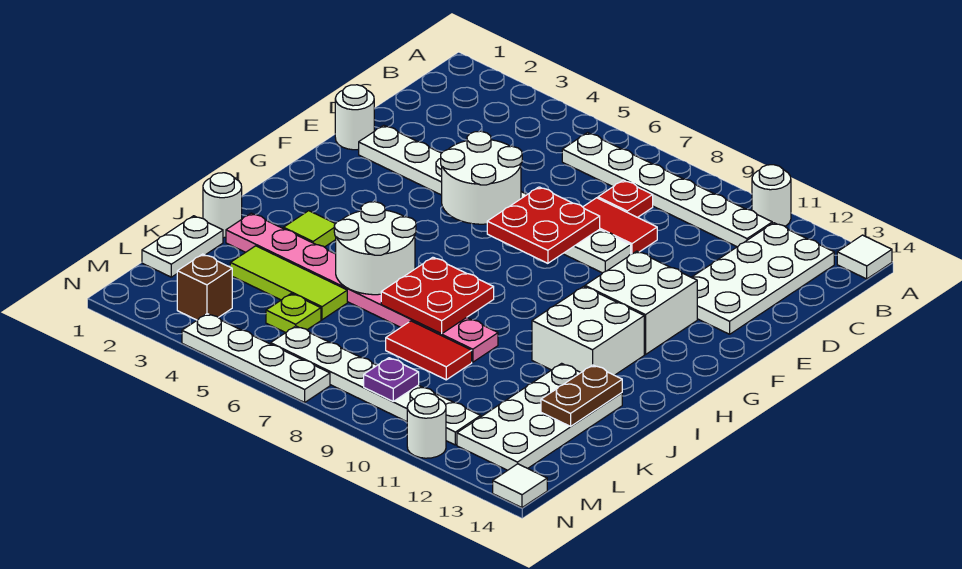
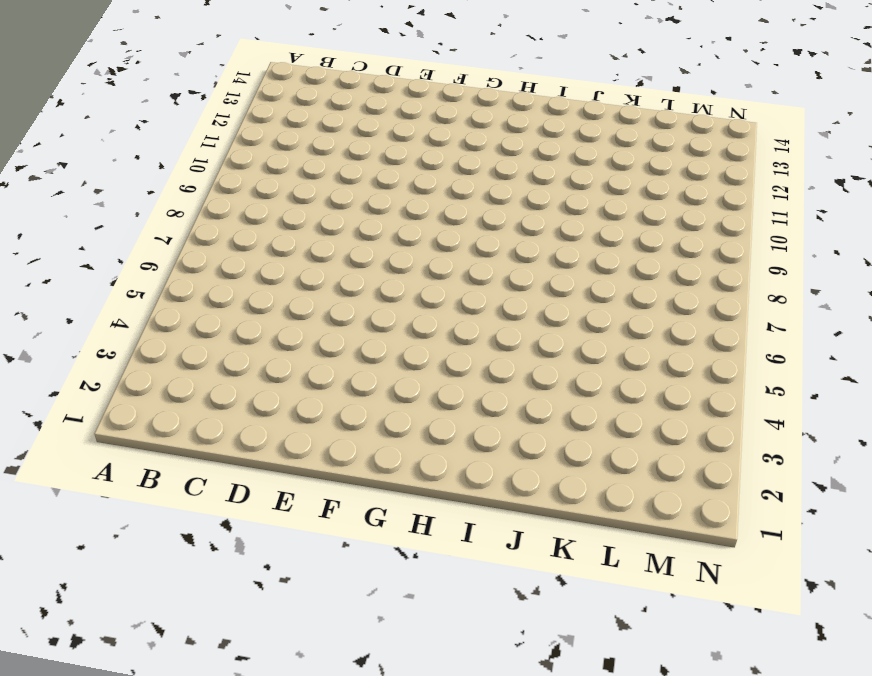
none -> white round brick A11 level 1
none -> white tile A14 level 1
none -> white plate B6:B11 level 1

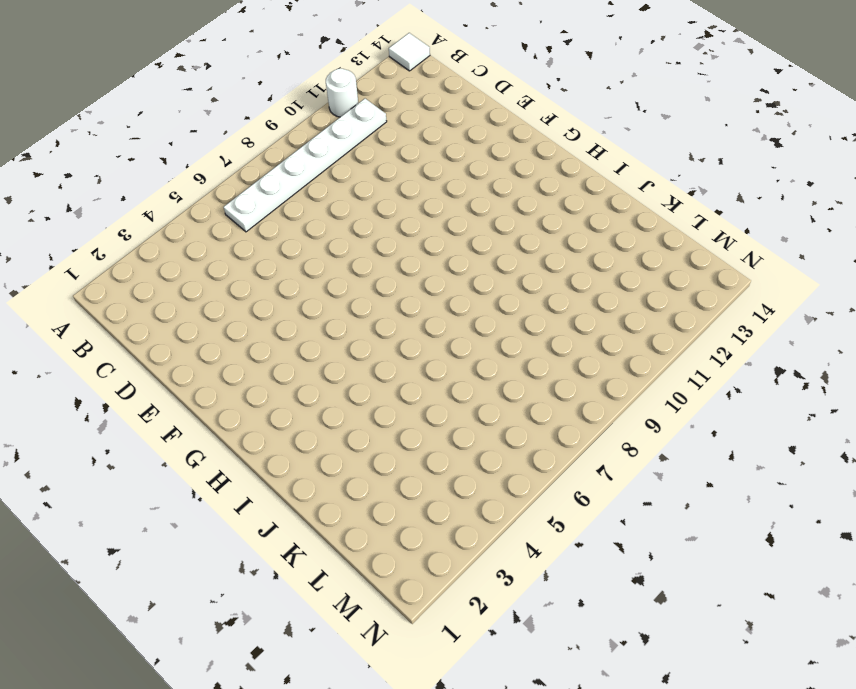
none -> white plate B12:E13 level 1
none -> red plate C8 level 1
none -> red tile D8:D9 level 1

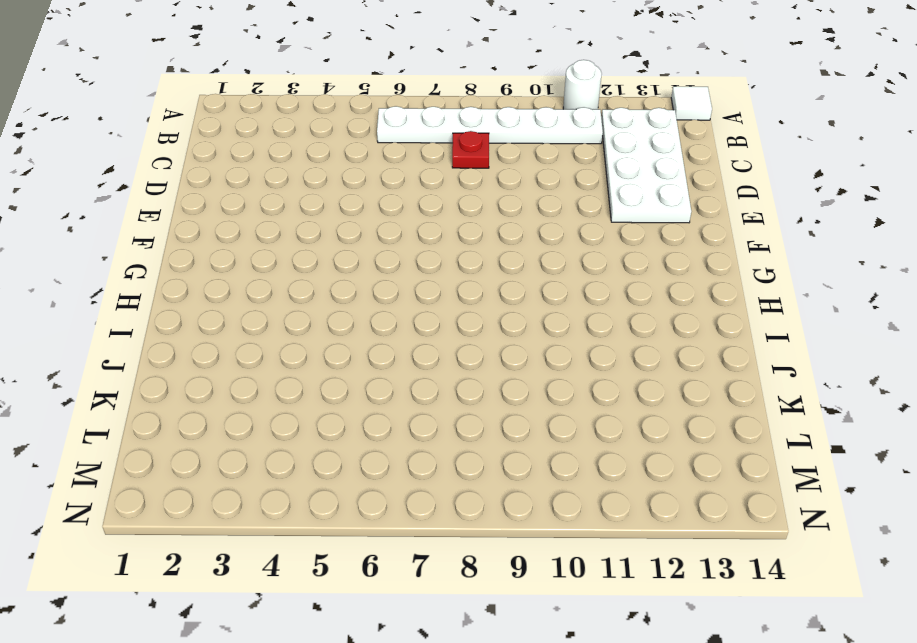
none -> red tile D8:D9 level 1
none -> white round brick E1 level 1
none -> white plate E2:E9 level 1

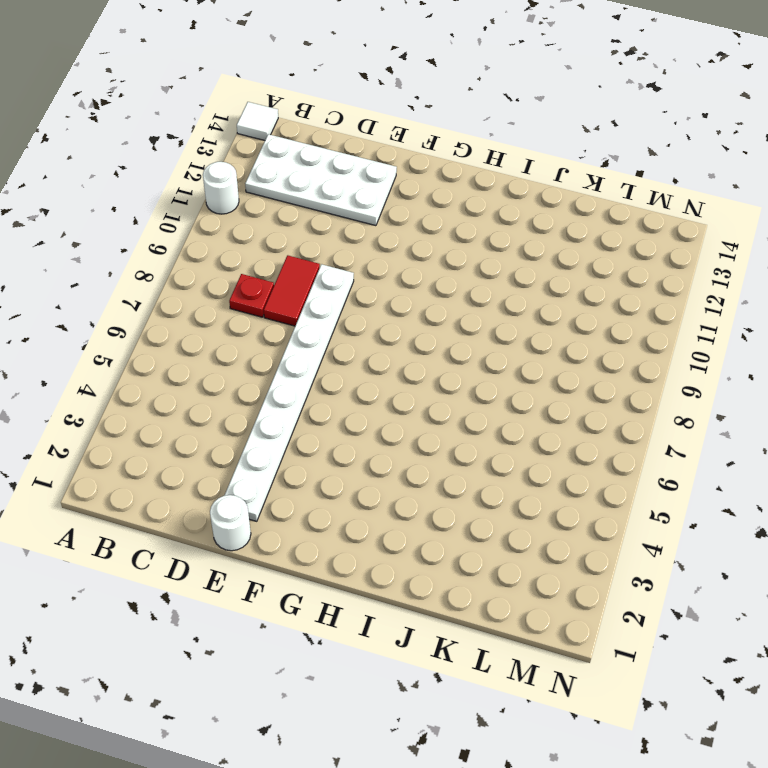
none -> white plate B6:B11 level 1
none -> white brick F11:G12 level 1
none -> white brick H11:I12 level 1

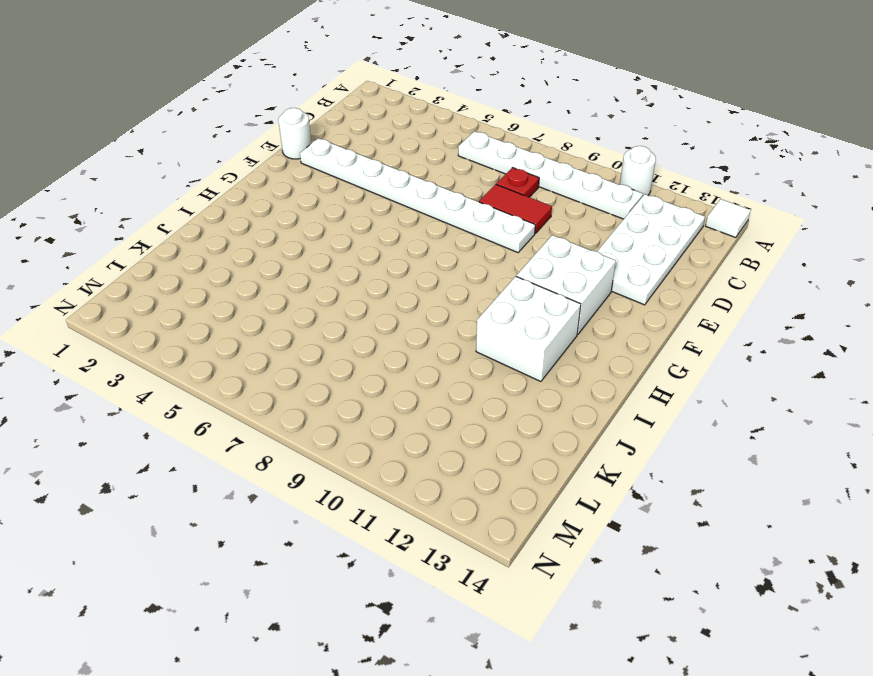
none -> lime tile I3 level 1
none -> white round brick J1 level 1
none -> pink plate J2:J9 level 1

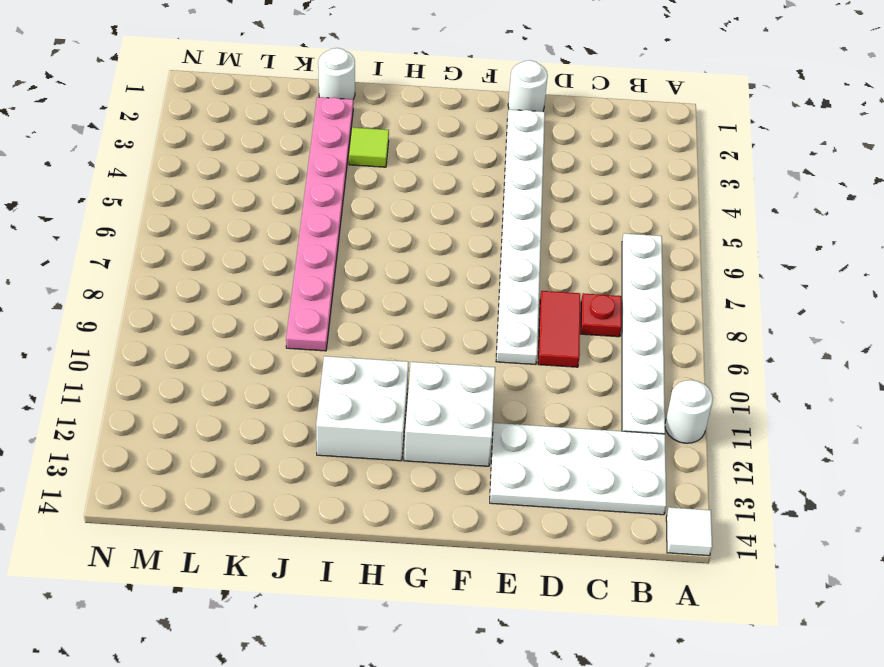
none -> white plate J12:M13 level 1
none -> white plate K1:L1 level 1
none -> lime tile K3:K5 level 1

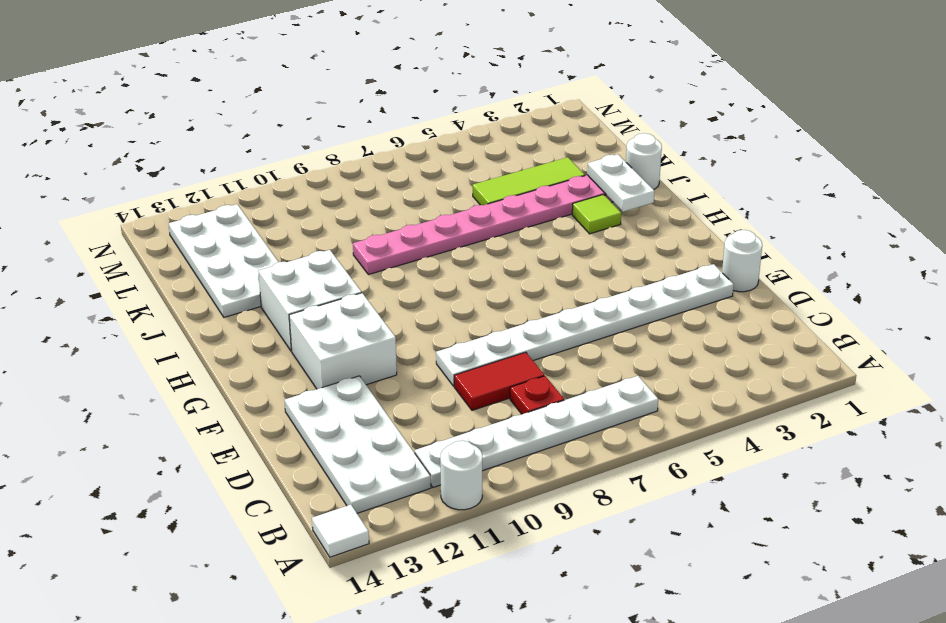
white plate I2:J2 level 2 -> white plate K1:L1 level 1
none -> red tile K8:K9 level 1
none -> lime plate L5 level 1
none -> brown brick M3 level 1

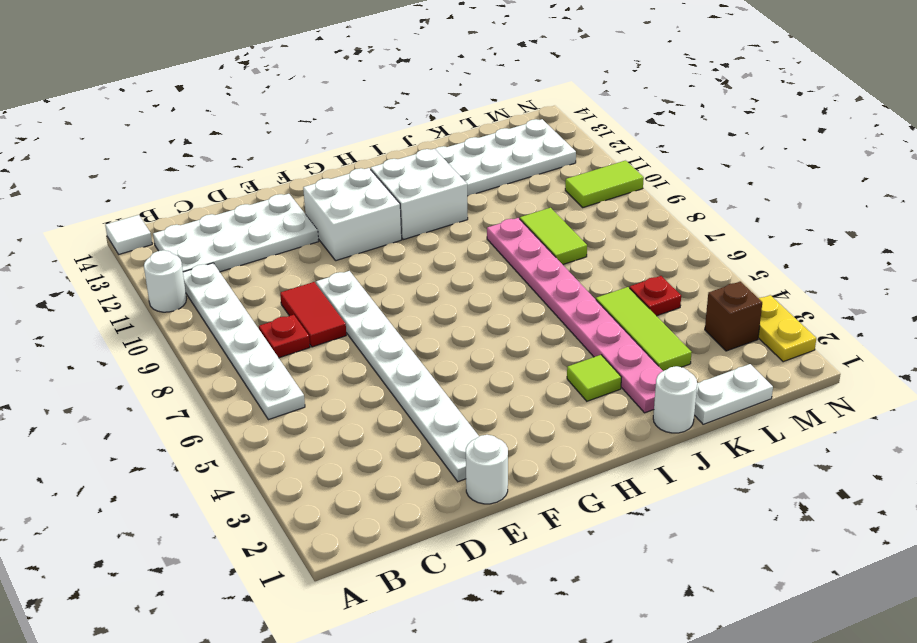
lime tile K8:K9 level 1 -> red tile K8:K9 level 1
red plate L5 level 1 -> lime plate L5 level 1
lime tile M10:N10 level 1 -> white plate M6:M11 level 1
yellow plate N2:N3 level 1 -> none
none -> white plate N4:N7 level 1
none -> white round brick N11 level 1
none -> white tile N14 level 1

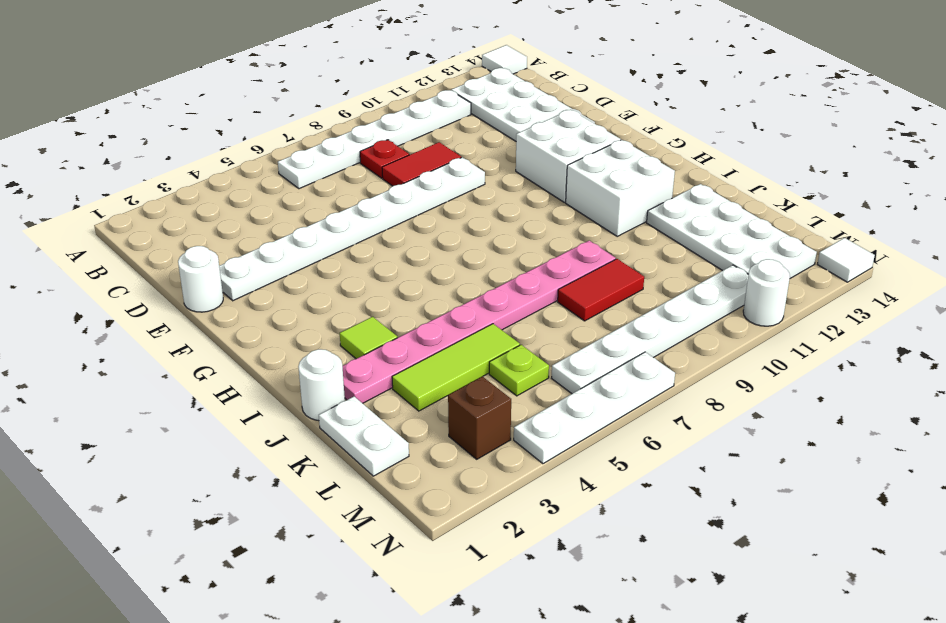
none -> white round brick A11 level 1
none -> white round brick E5:F6 level 2
none -> red plate E7:F8 level 2

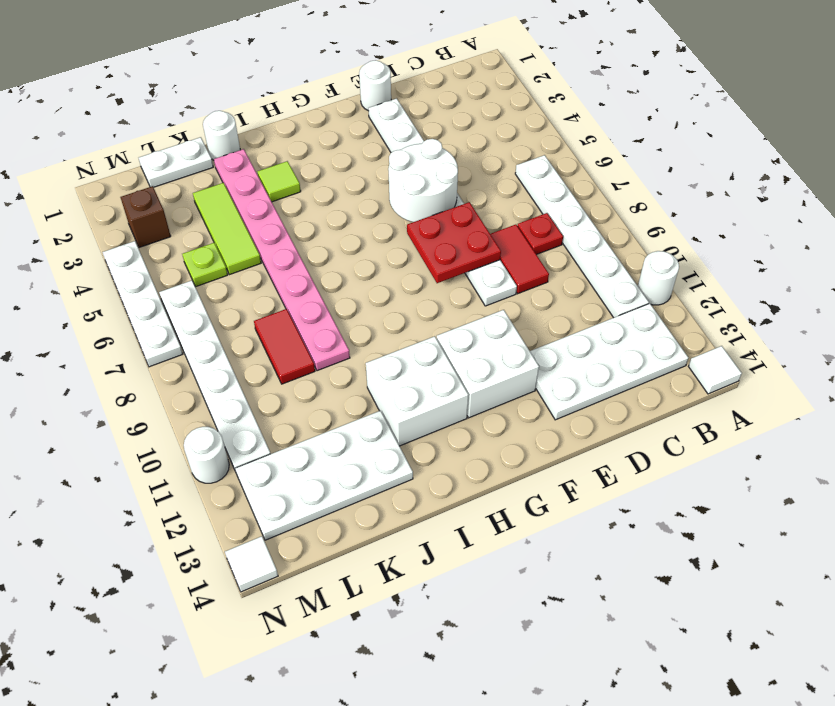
none -> white round brick I5:J6 level 2
none -> red plate I7:J8 level 2
none -> brown plate J13:K13 level 2

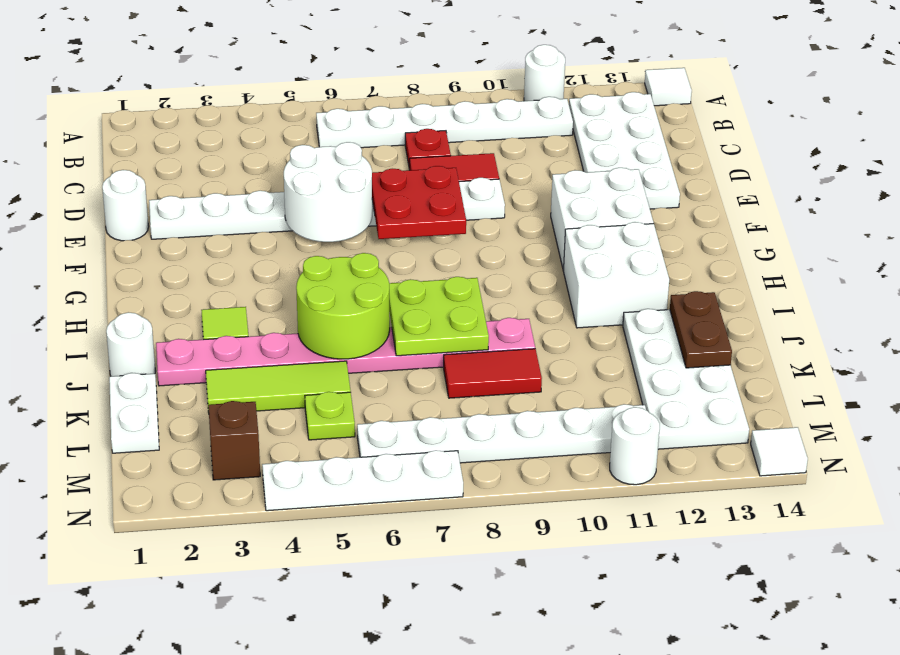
lime round brick I5:J6 level 2 -> white round brick I5:J6 level 2
lime plate I7:J8 level 2 -> red plate I7:J8 level 2
none -> purple plate M9 level 2

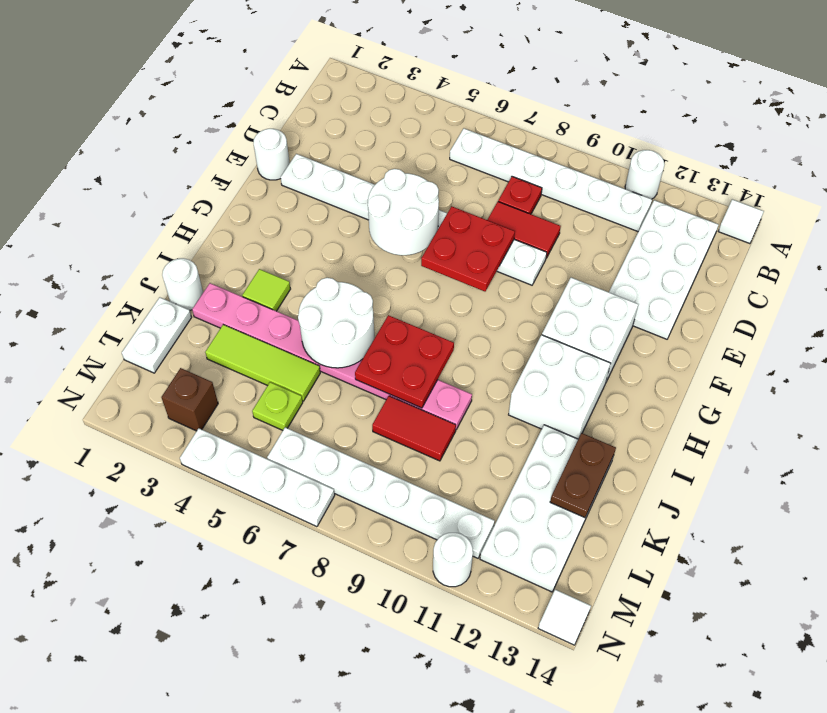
none -> purple plate M9 level 2

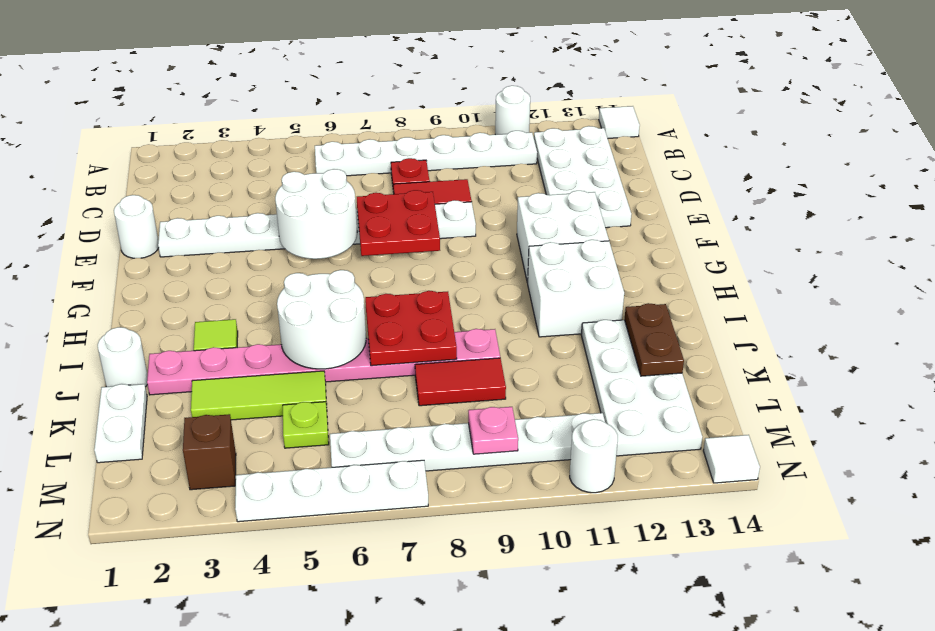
pink plate M9 level 2 -> purple plate M9 level 2

